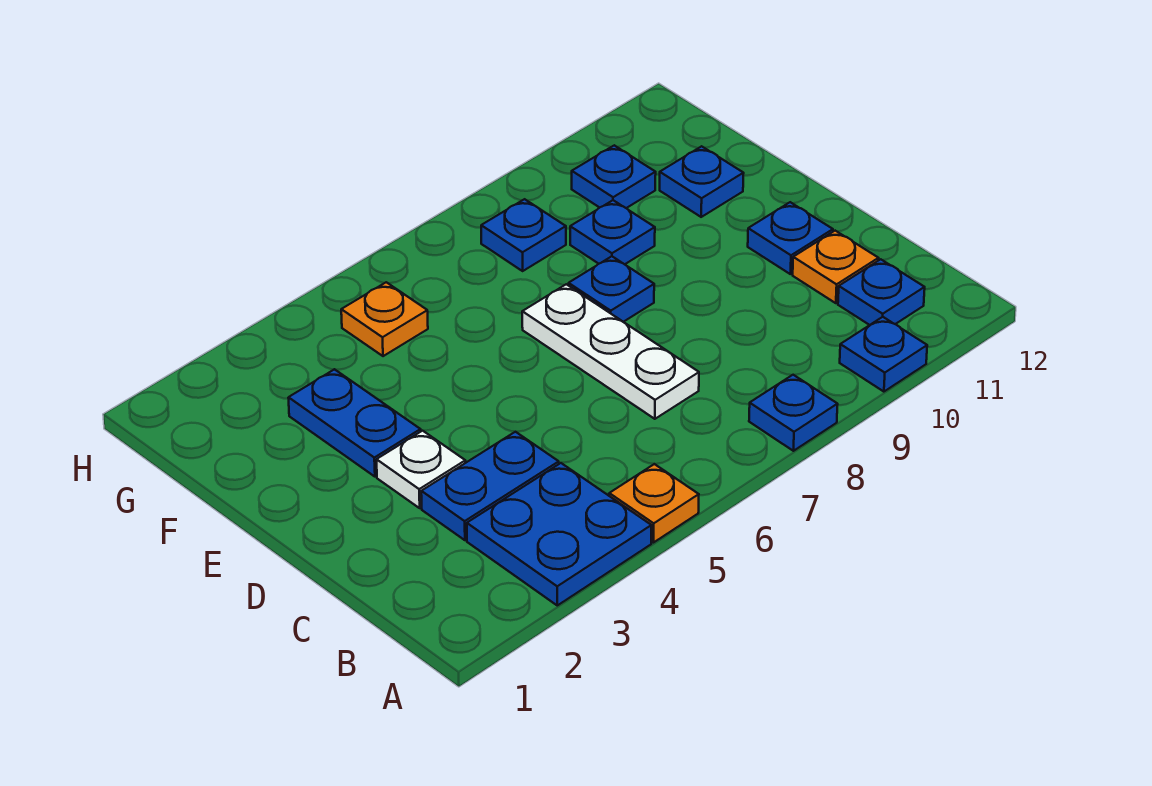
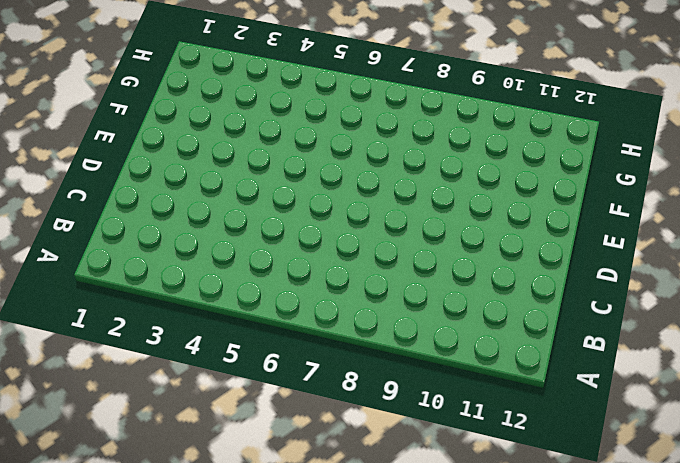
none -> blue plate A3:B4 level 1
none -> orange plate A5 level 1
none -> blue plate A8 level 1

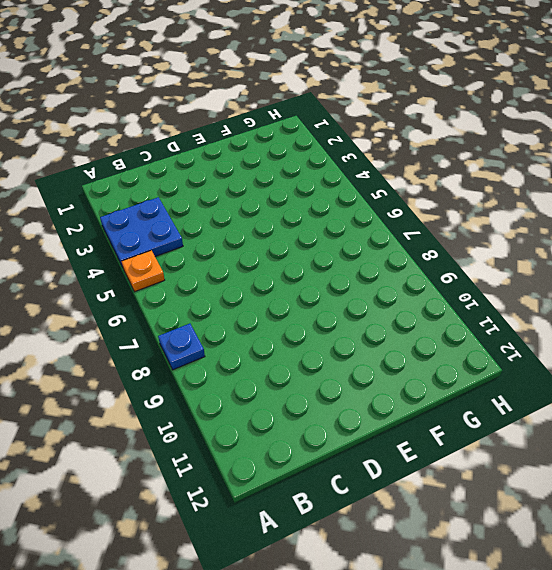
none -> blue plate A10 level 1
none -> blue plate B11 level 1
none -> blue plate C3:C4 level 1

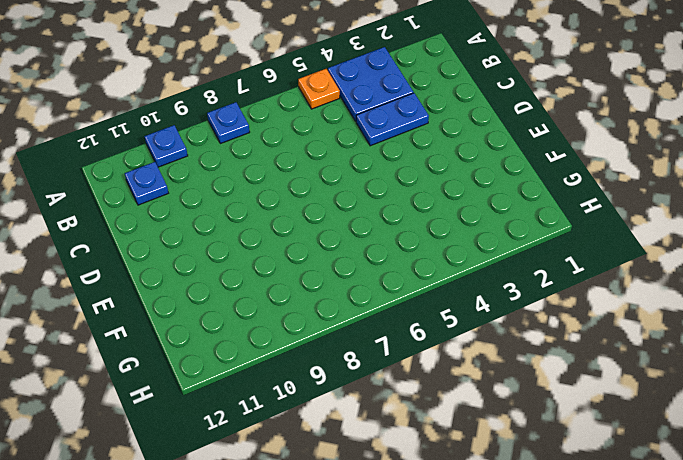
none -> white plate C7:E7 level 1
none -> orange plate C11 level 1
none -> white plate D3 level 1

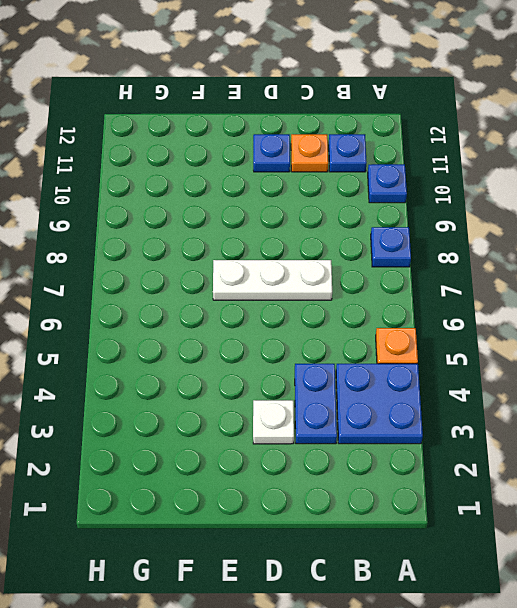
none -> blue plate E3:F3 level 1
none -> blue plate E8 level 1
none -> blue plate F9 level 1

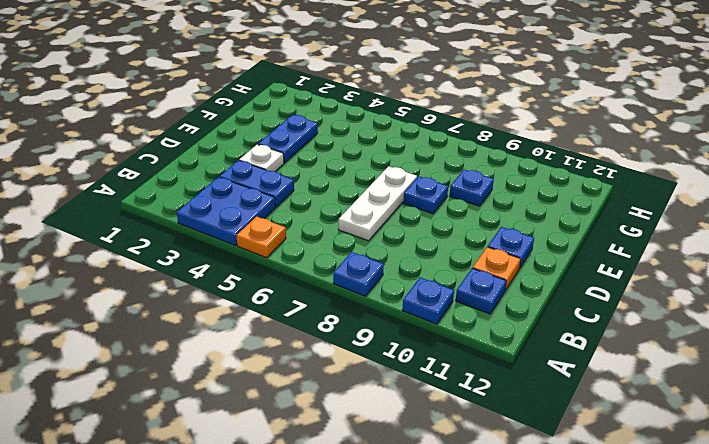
none -> blue plate F11 level 1
none -> orange plate G5 level 1
none -> blue plate G8 level 1

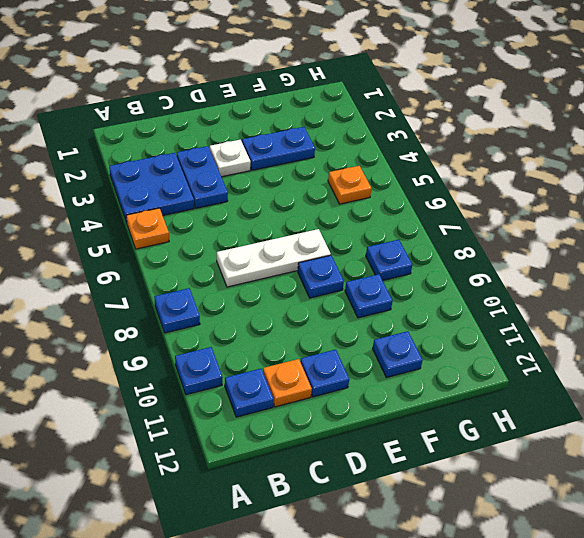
none -> blue plate G10 level 1

